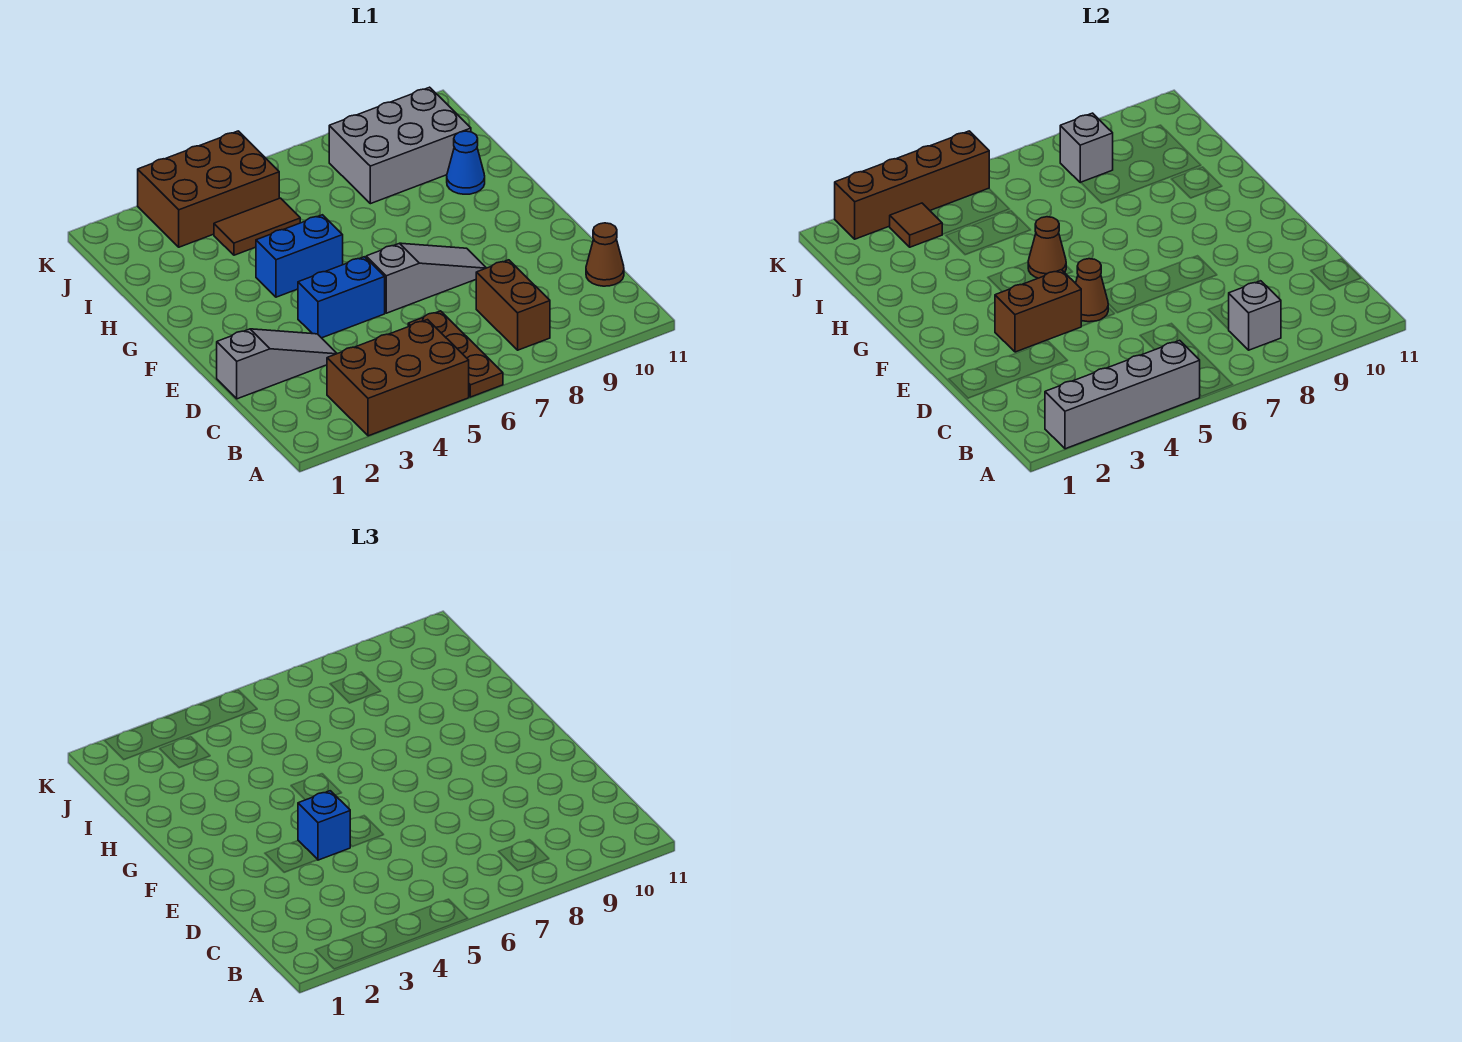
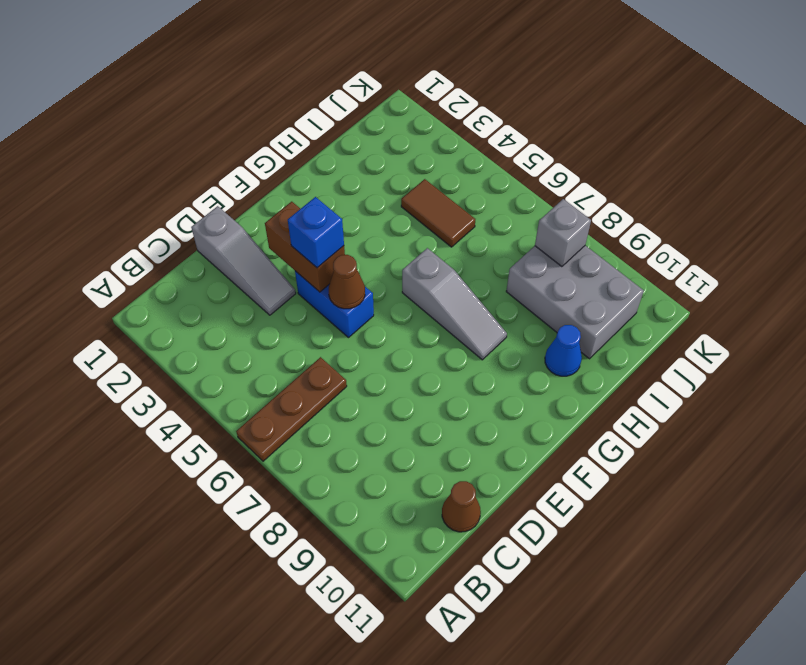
grey slope G6:G8 level 1 top 6 -> grey slope E6:E8 level 1 top 6
none -> brown brick A3:B5 level 1
none -> brown brick B8:C8 level 1
none -> blue brick G4:G5 level 1

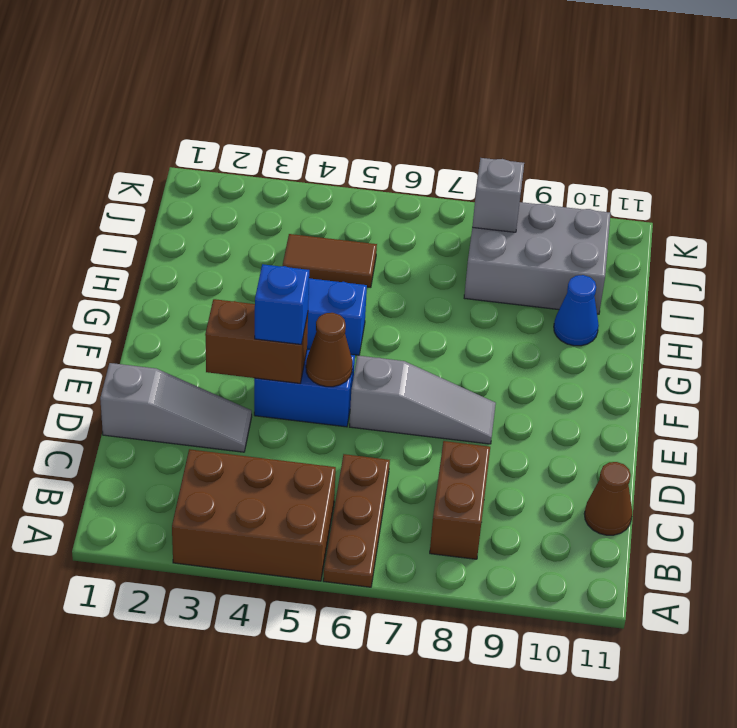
none -> brown brick J3:K5 level 1
none -> grey brick A2:A5 level 2
none -> grey brick B8 level 2

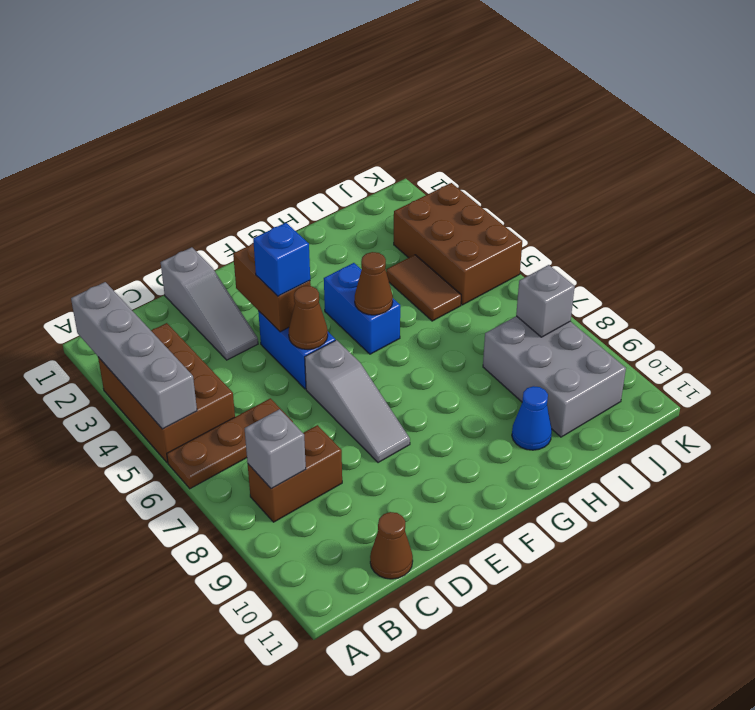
none -> brown tile J3 level 2
none -> brown brick K2:K5 level 2

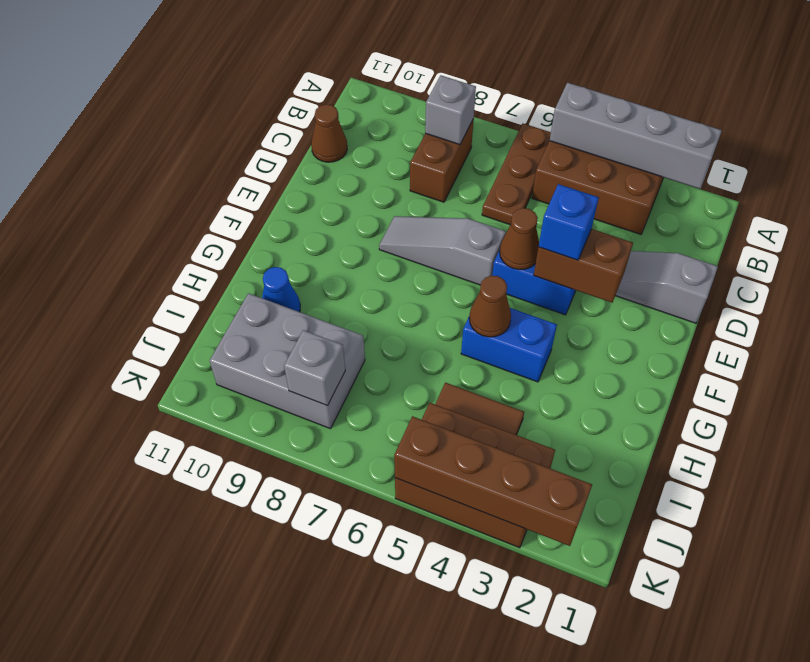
none -> brown tile J3 level 2

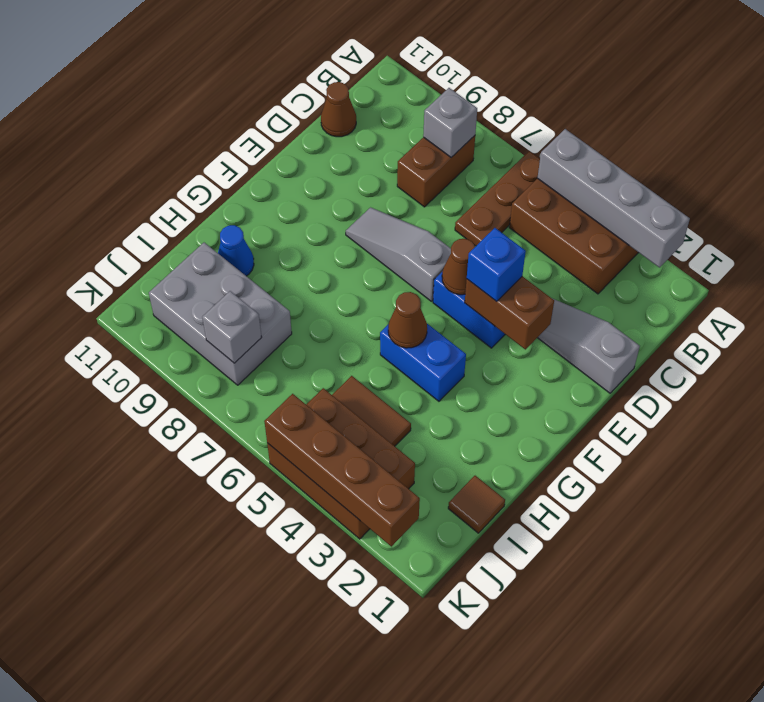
brown tile I1 level 1 -> brown tile J3 level 2

